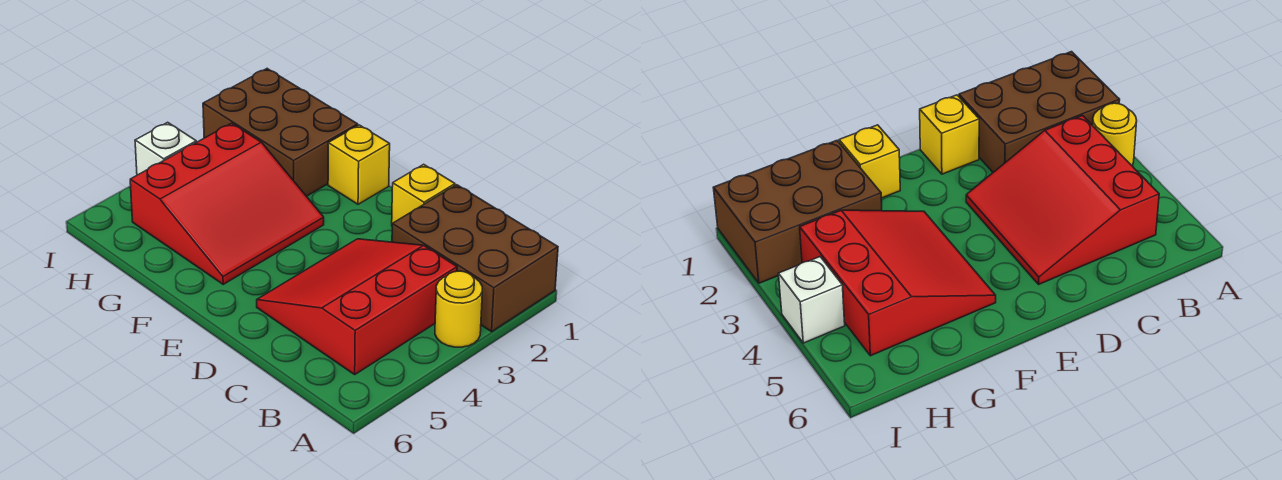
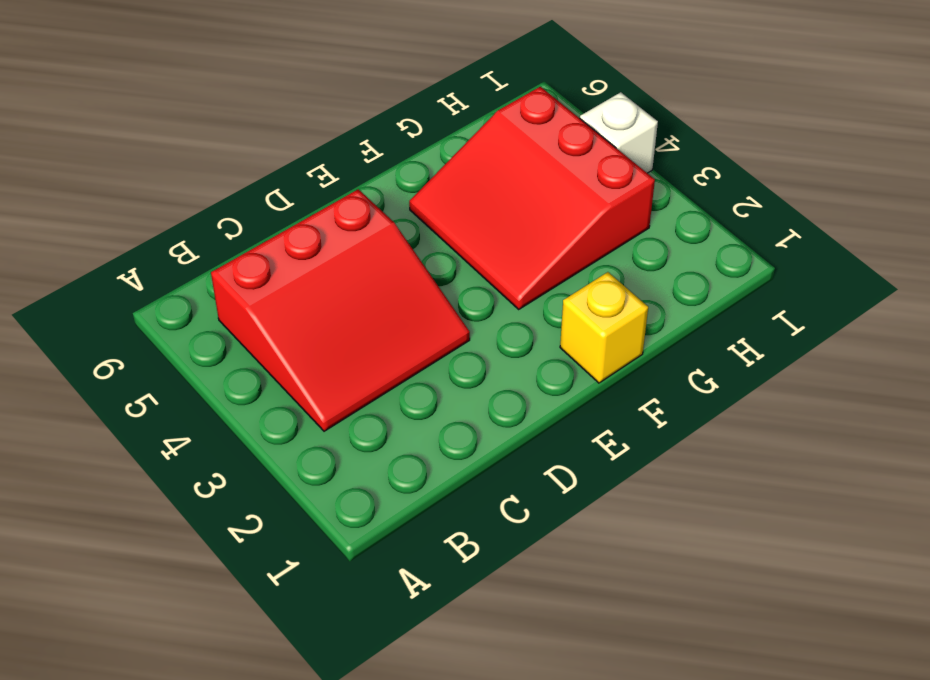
red slope B3:D5 level 1 top 5 -> red slope B3:D5 level 1 top B
none -> brown brick A1:C2 level 1
none -> yellow round brick A3 level 1

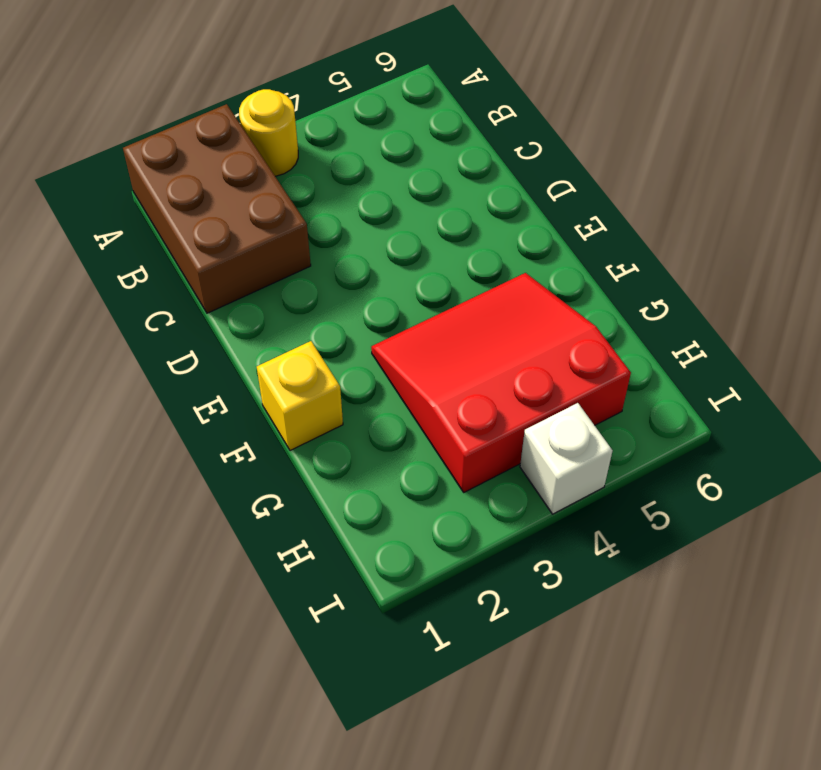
none -> red slope B3:D5 level 1 top B
none -> yellow brick D1 level 1

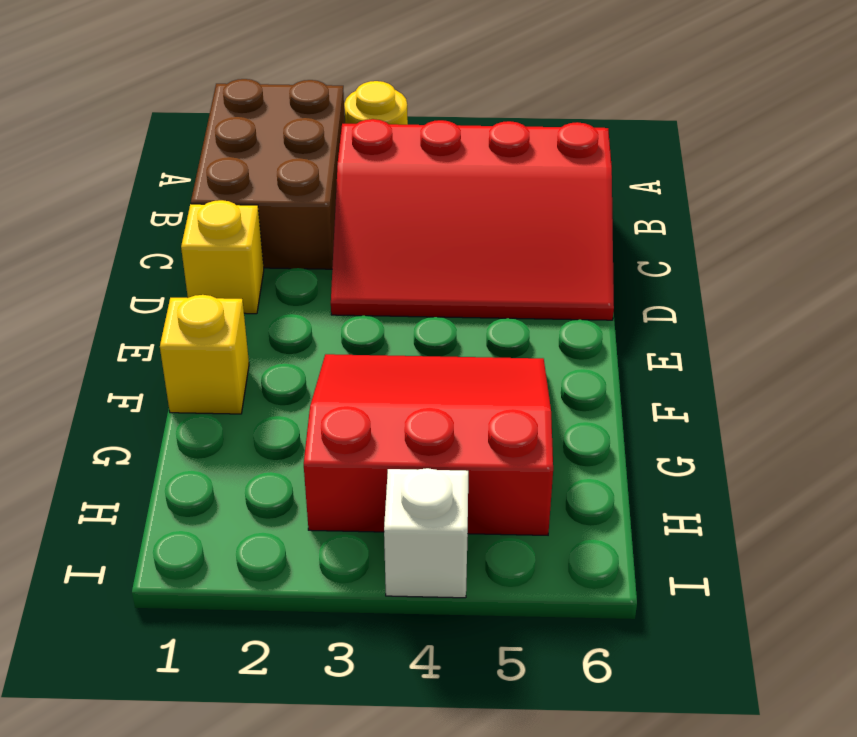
red slope B3:D6 level 1 top B -> red slope B3:D5 level 1 top B
none -> brown brick G1:I2 level 1

